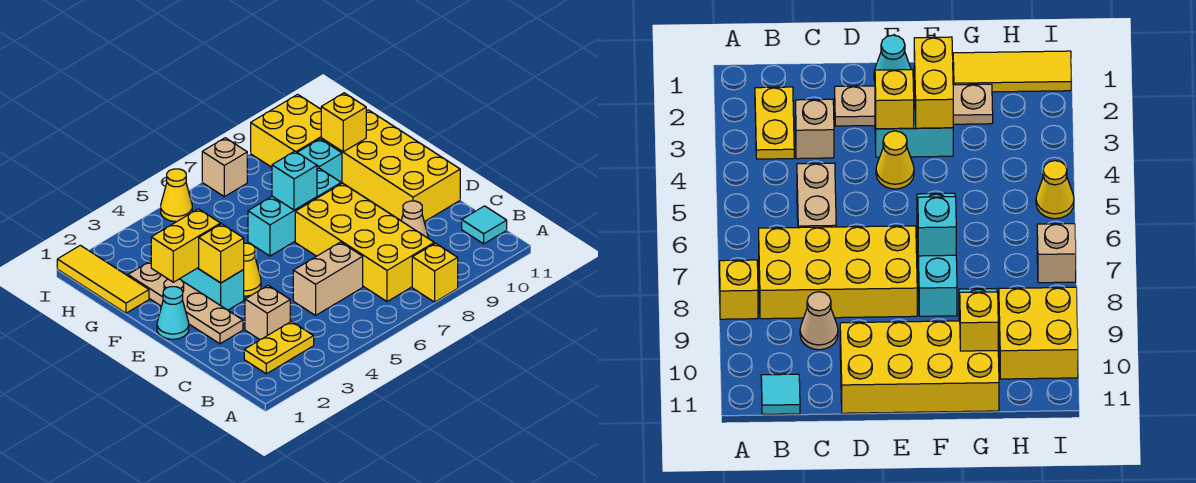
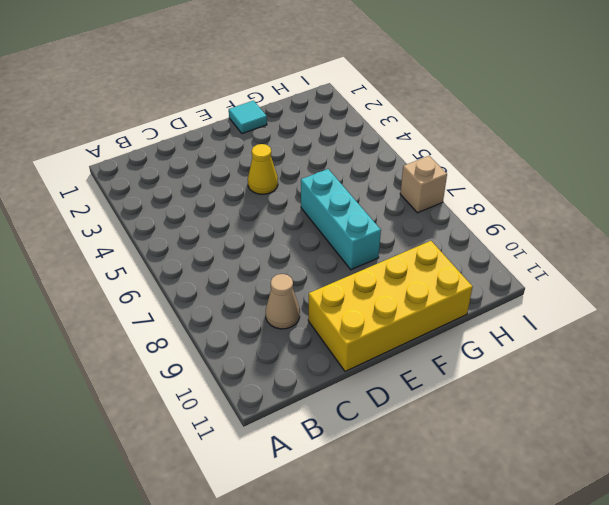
cyan tile F1 level 1 -> cyan tile B11 level 1
none -> yellow brick A8 level 1
none -> yellow plate B2:B3 level 1
none -> yellow brick B7:E8 level 1

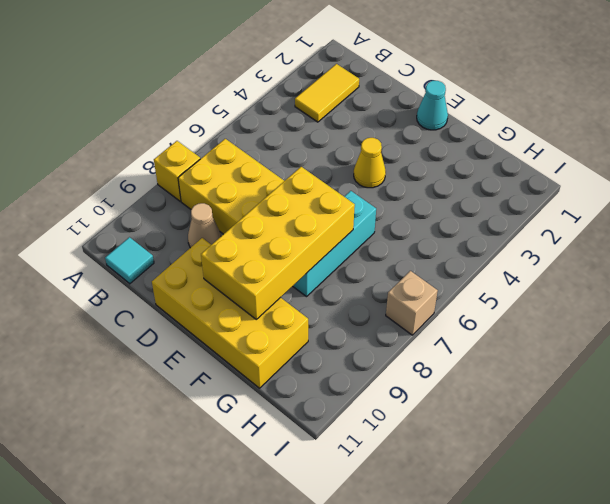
yellow tile B2:B3 level 1 -> yellow plate B2:B3 level 1
yellow brick E7:F10 level 2 -> cyan brick F7 level 2
none -> tan brick C3 level 1
none -> tan brick C5:C6 level 1
none -> tan plate D2:G2 level 1

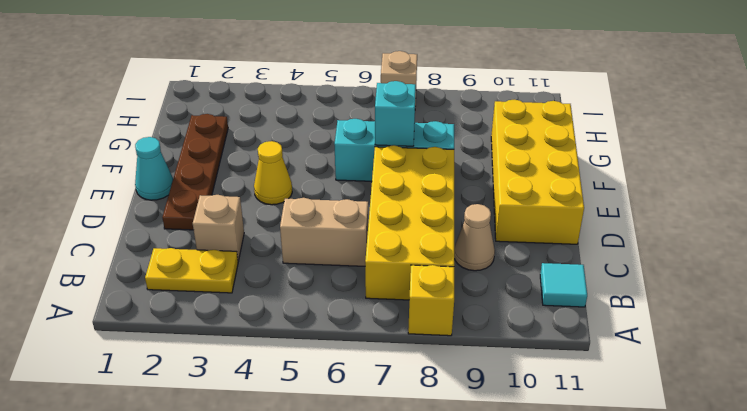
brown plate D2:G2 level 1 -> tan plate D2:G2 level 1
none -> cyan brick E3:F3 level 1
none -> yellow tile G1:I1 level 1
none -> cyan brick G9 level 1

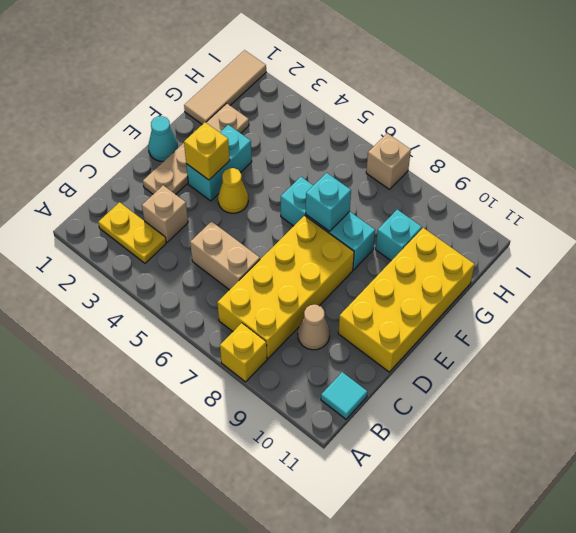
tan tile G1:I1 level 1 -> yellow tile G1:I1 level 1
none -> yellow brick H9:I10 level 1
none -> yellow cone I5 level 1
none -> yellow brick F2:F3 level 2

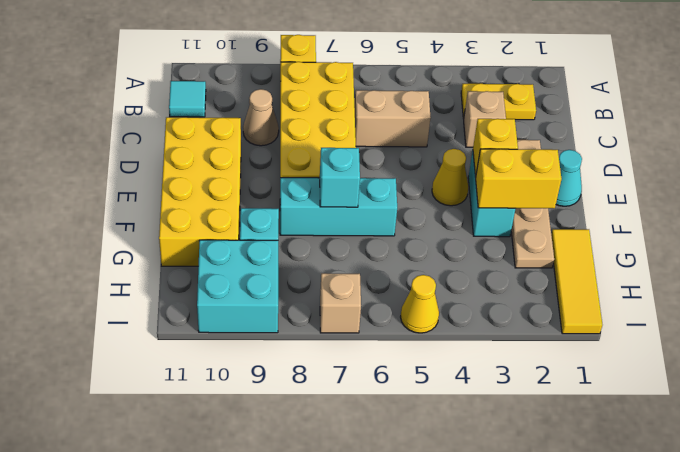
cyan brick H9:I10 level 1 -> yellow brick H9:I10 level 1
none -> yellow brick G10 level 2

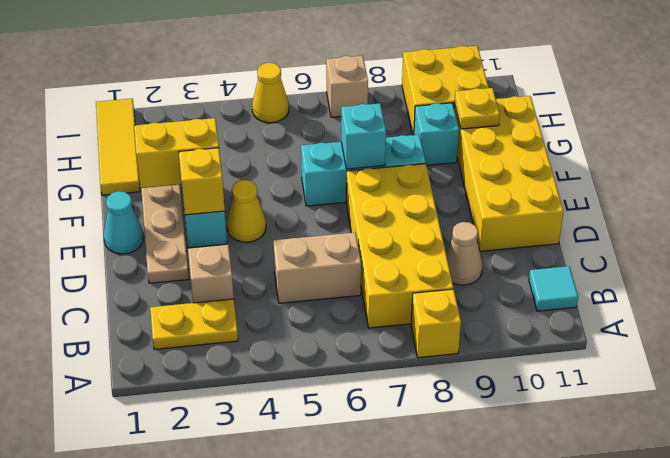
yellow plate G10 level 2 -> yellow brick G10 level 2

